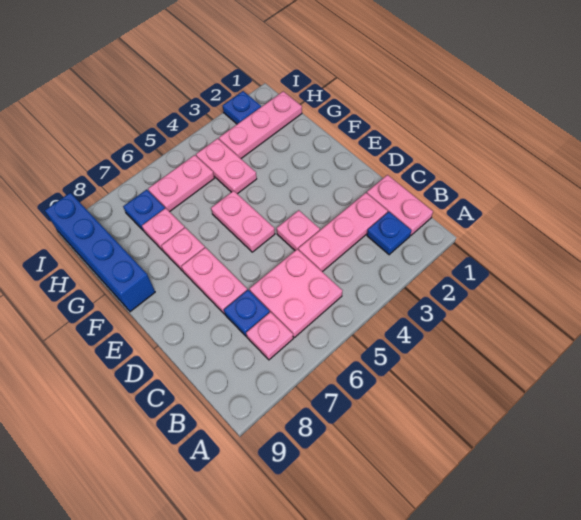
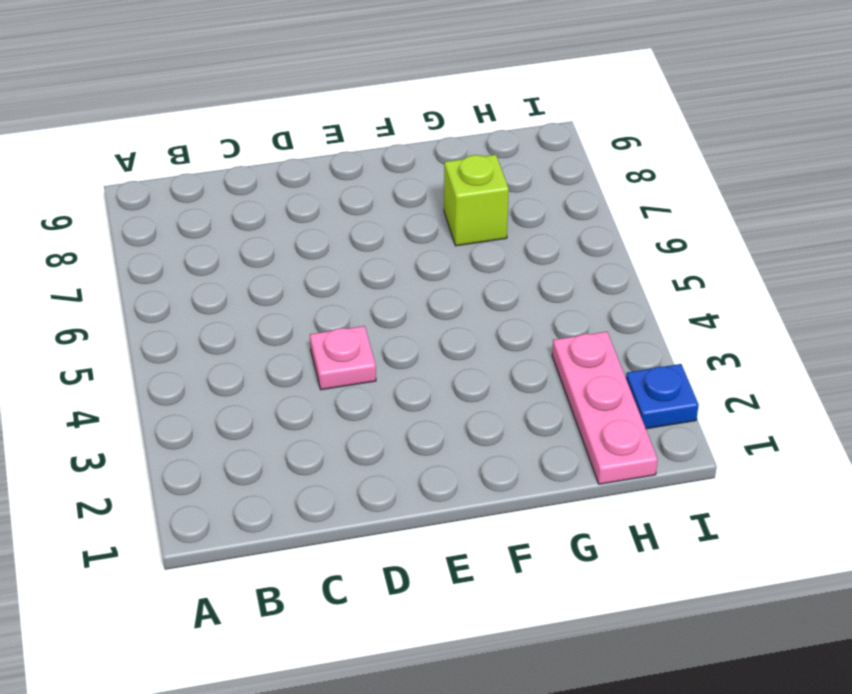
lime brick G7 level 1 -> pink plate G7 level 1
none -> pink plate B1:C1 level 1
none -> blue plate B2 level 1
none -> pink plate B5:C6 level 1

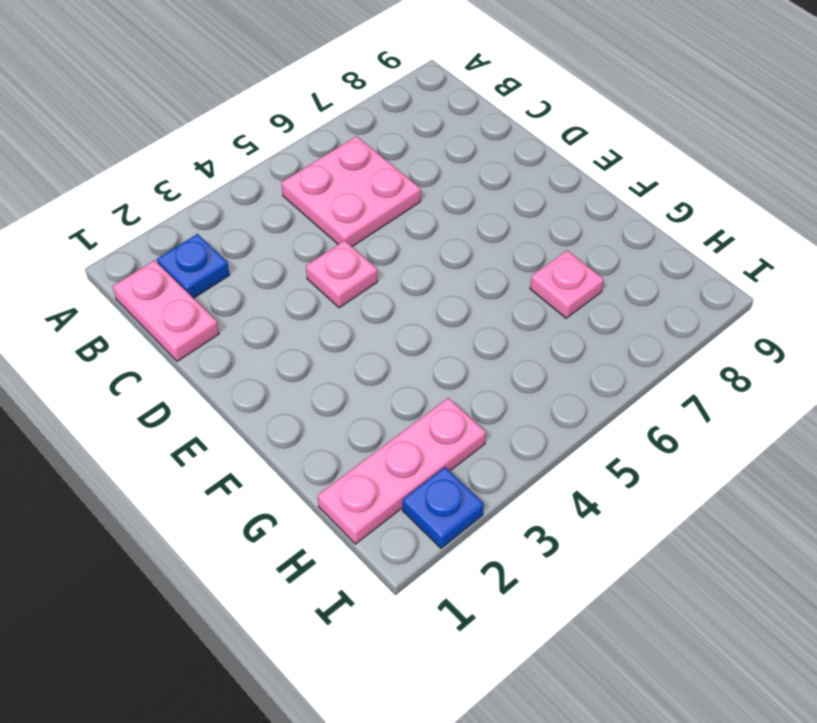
none -> pink plate B7 level 1
none -> pink plate C2:C4 level 1
none -> blue plate C7 level 1

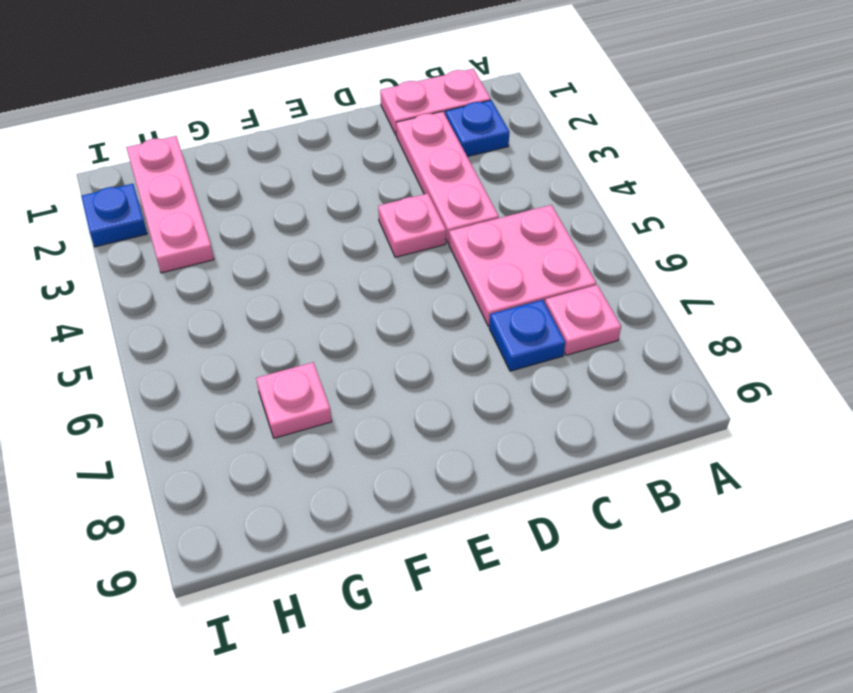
none -> pink plate D7:E7 level 1
none -> pink plate E5:F5 level 1
none -> pink plate F7 level 1

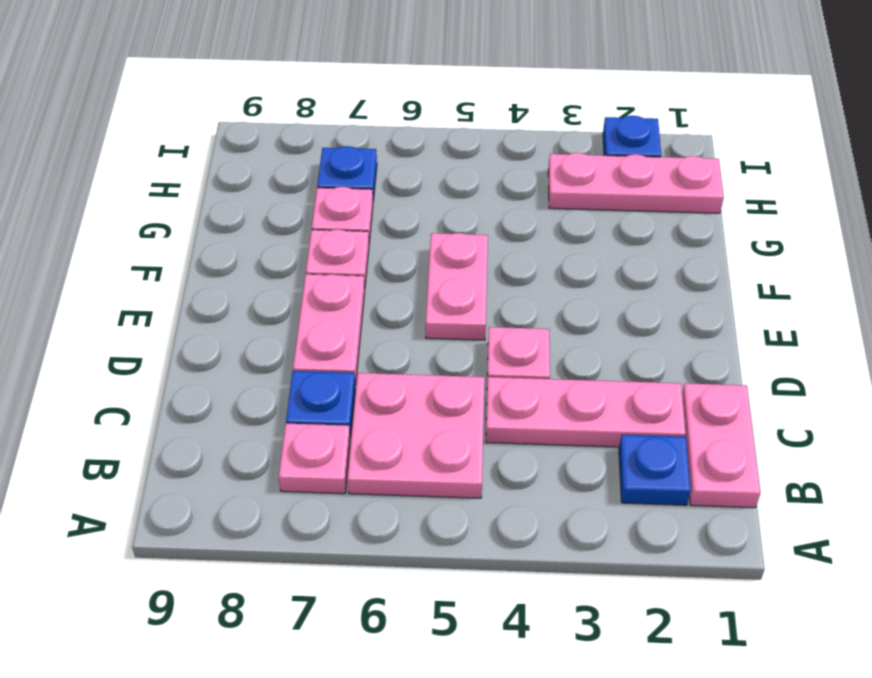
none -> blue brick F9:I9 level 1
none -> pink plate G4:H4 level 1
none -> pink plate H5:H6 level 1

